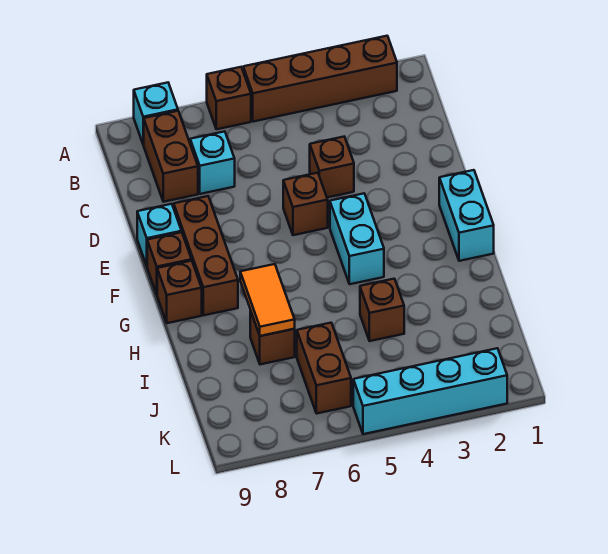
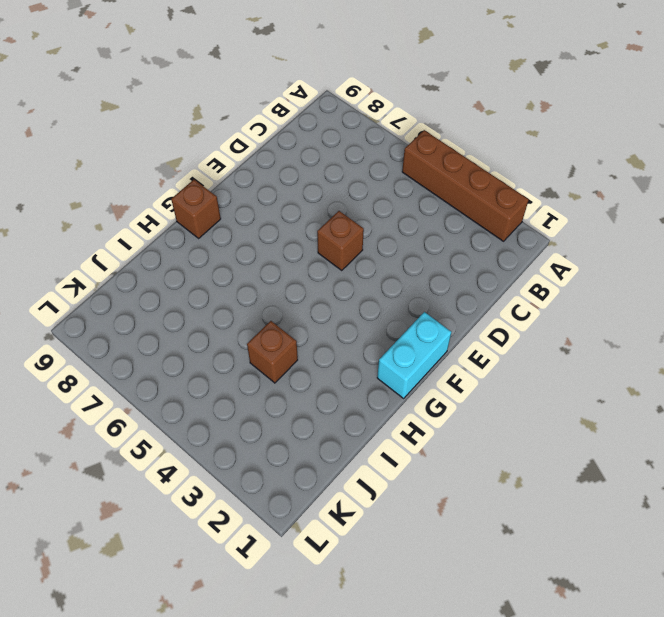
none -> brown brick A6 level 1
none -> cyan brick A8 level 1
none -> brown brick B8:C8 level 1

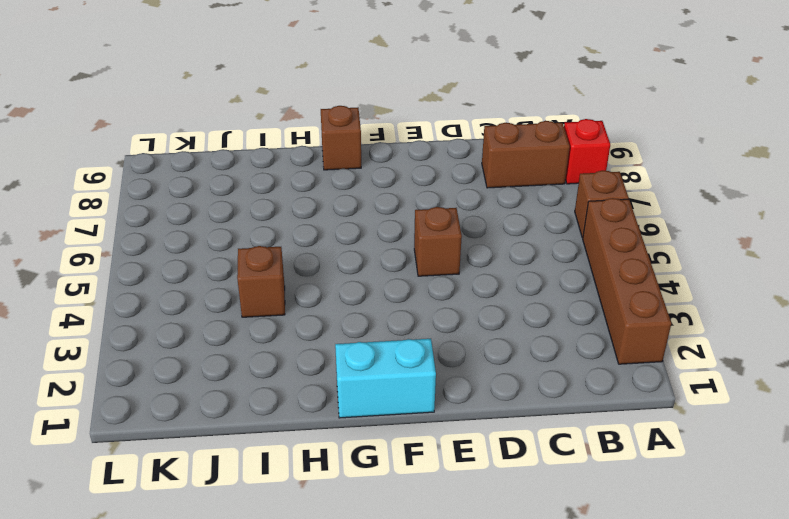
red brick A8 level 1 -> cyan brick A8 level 1
none -> cyan brick C7 level 1
none -> brown brick D4 level 1
none -> brown brick E8:G8 level 1

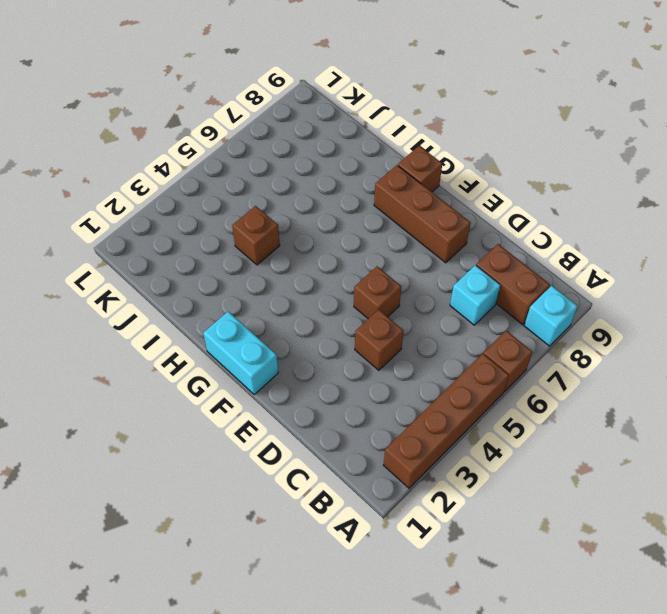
none -> cyan brick E9 level 1
none -> cyan brick F4:G4 level 1
none -> brown brick F9 level 1

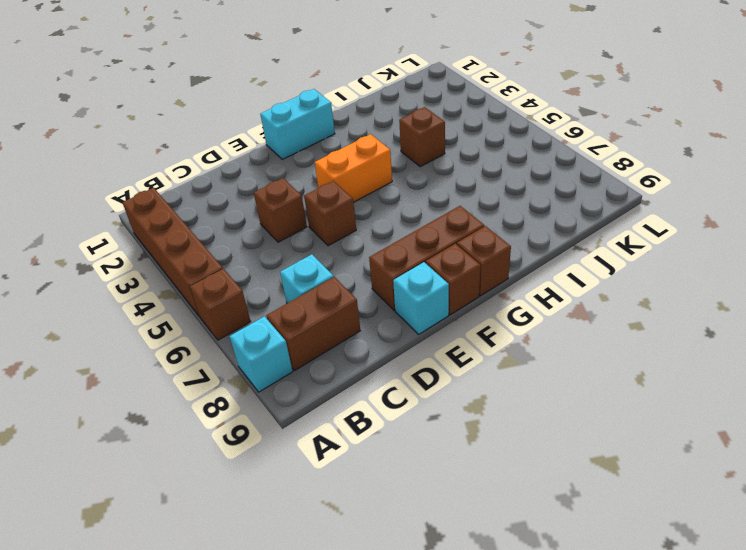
orange brick F4:G4 level 1 -> cyan brick F4:G4 level 1
none -> brown brick I7 level 1
none -> brown brick J6:K6 level 1
none -> cyan brick L2:L5 level 1

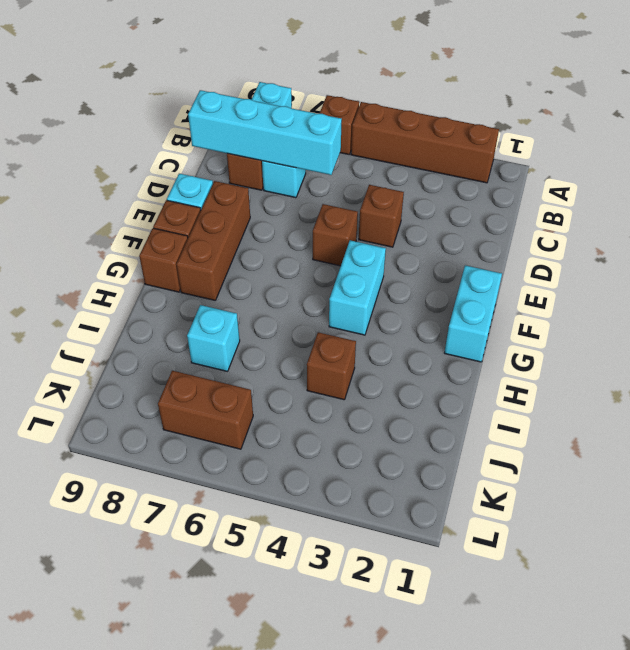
cyan brick C6:C9 level 2 -> cyan brick L2:L5 level 1
cyan brick I7 level 1 -> brown brick I7 level 1
brown brick K6:K7 level 1 -> brown brick J6:K6 level 1
none -> orange tile H7:I7 level 2

